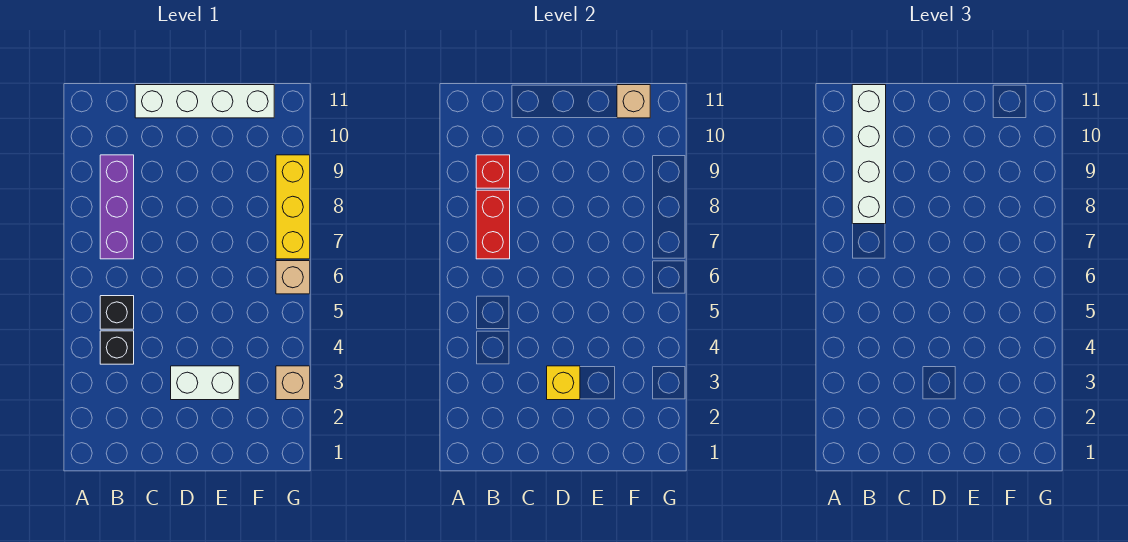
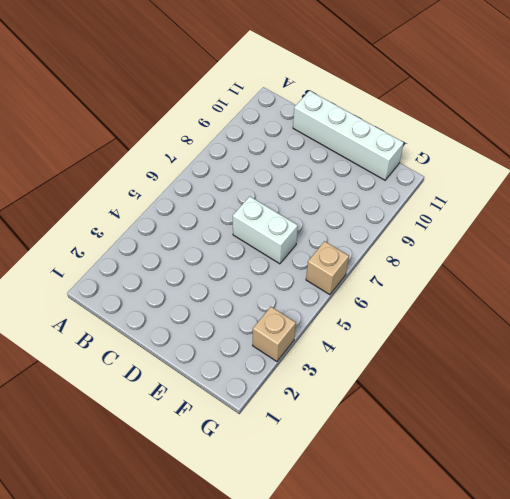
white brick D6:E6 level 1 -> white brick D3:E3 level 1
none -> black brick B4 level 1
none -> black brick B5 level 1
none -> purple brick B7:B9 level 1

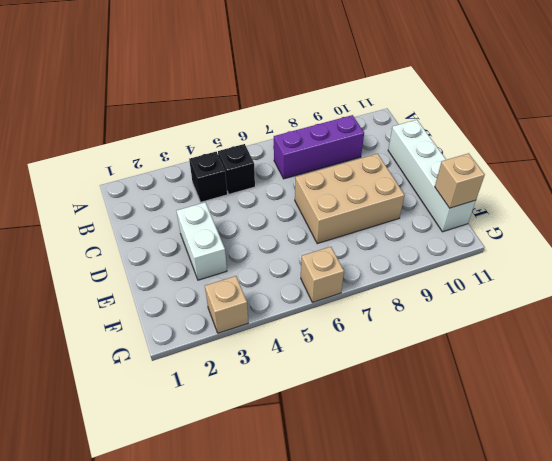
tan brick D7:E9 level 1 -> none
none -> yellow brick G7:G9 level 1
none -> red brick B7:B8 level 2
none -> red brick B9 level 2

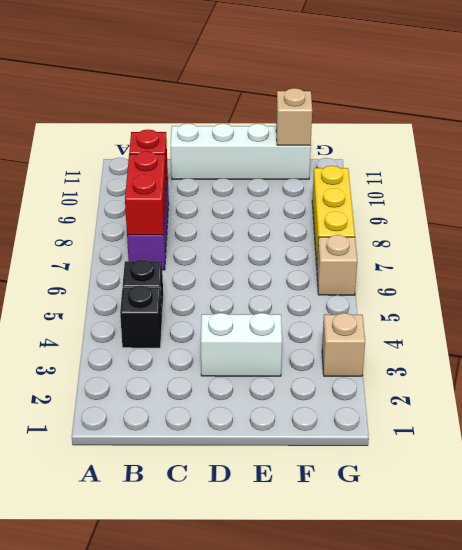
none -> yellow brick D3 level 2
none -> white brick B8:B11 level 3

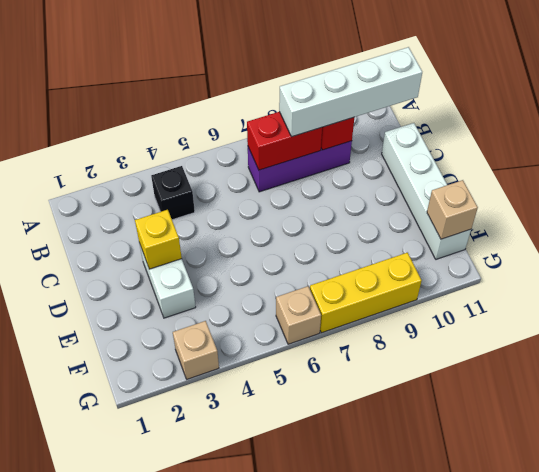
none -> black brick B5 level 1

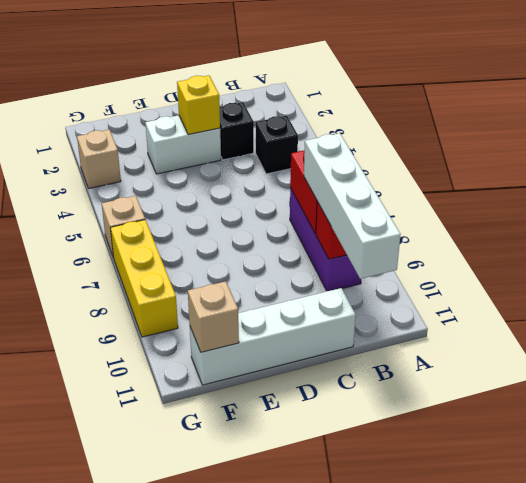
black brick C3 level 1 -> black brick B5 level 1

